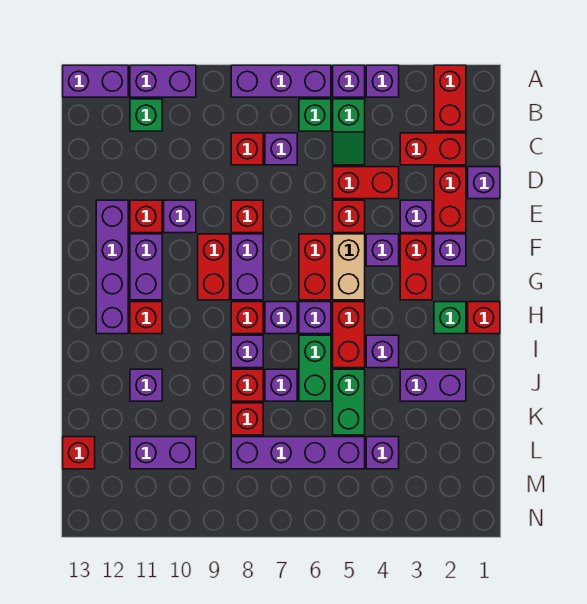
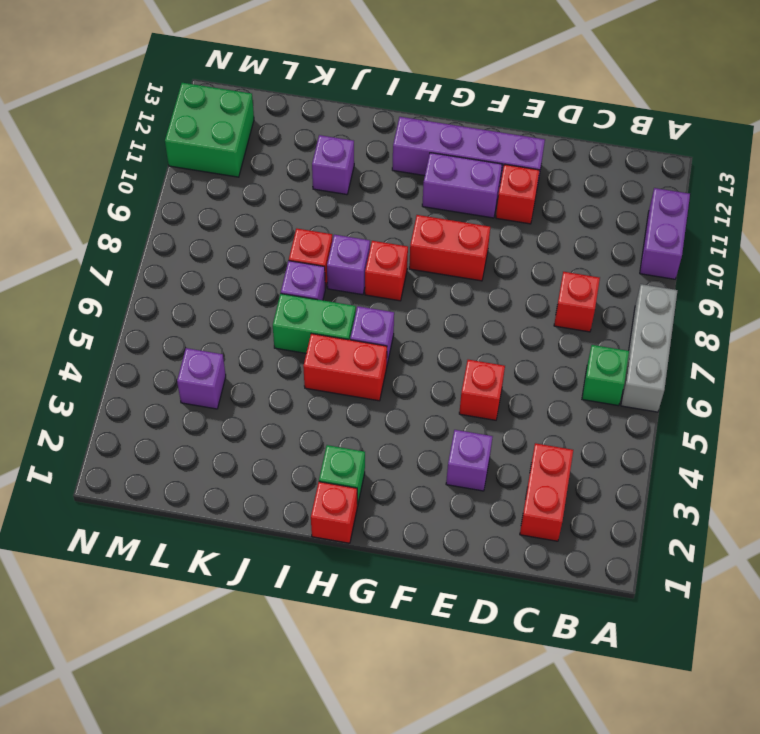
grey brick A6:A8 level 1 -> purple brick A6:A8 level 1
green brick M11:N12 level 1 -> none
none -> red brick A2:B2 level 1
none -> purple brick A4 level 1
none -> purple brick A5 level 1
none -> purple brick A12:A13 level 1

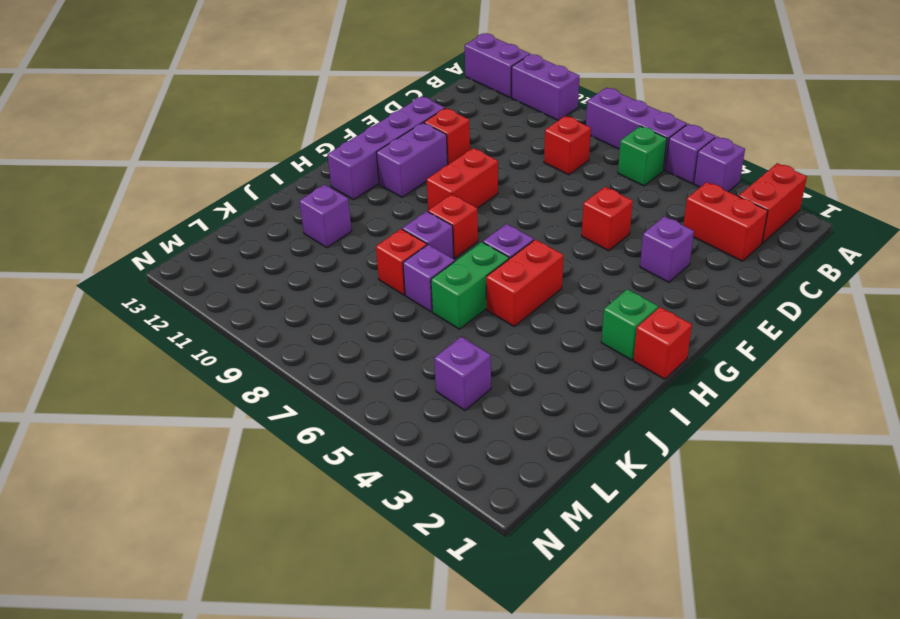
none -> green slope B5:C5 level 1 top B
none -> green brick B11 level 1
none -> purple brick C7 level 1
none -> purple brick D1 level 1

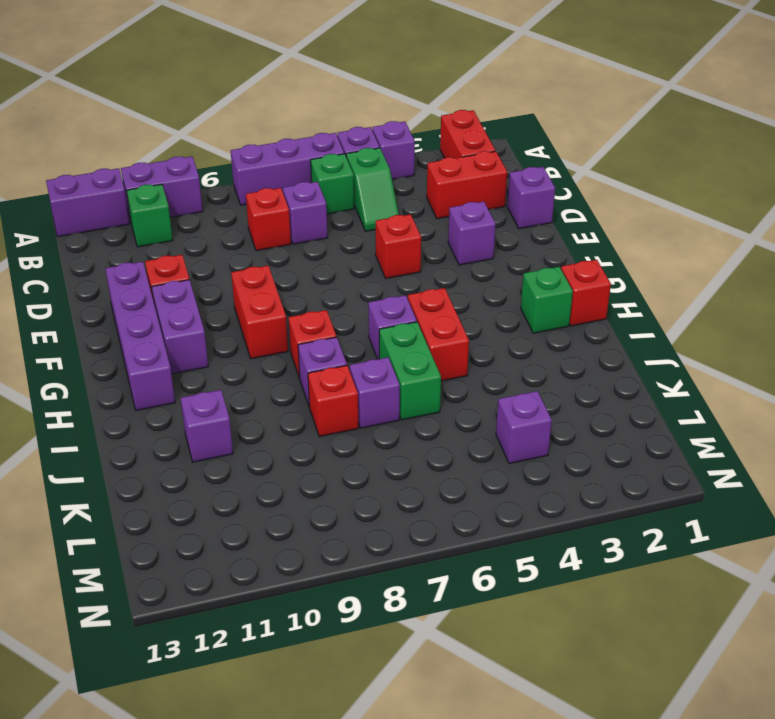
none -> red brick D2:E2 level 1
none -> red brick D4:D5 level 1
none -> red brick E8 level 1
none -> purple brick E10 level 1

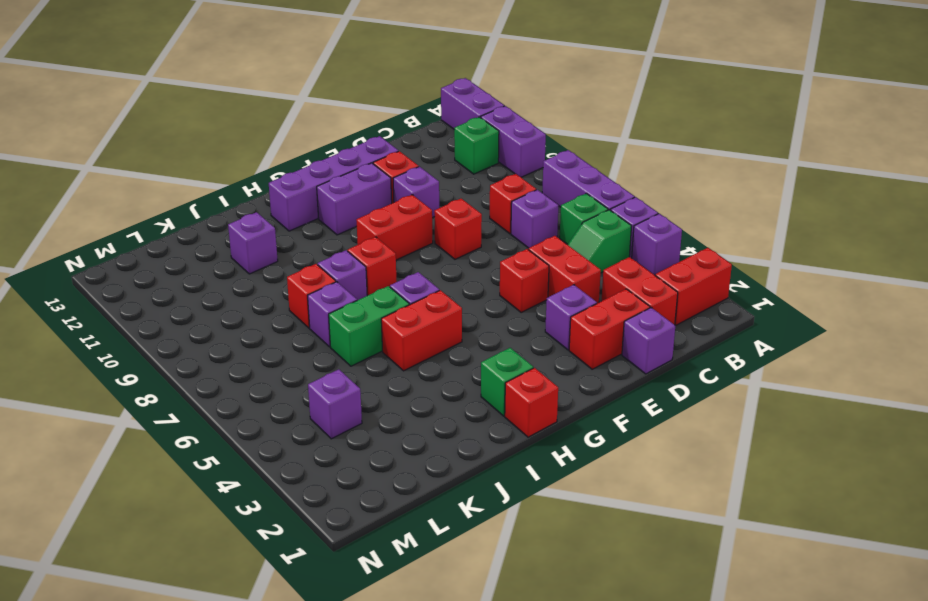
none -> purple brick F2 level 1
none -> red brick F3:G3 level 1
none -> purple brick F4 level 1
none -> tan brick F5:G5 level 1

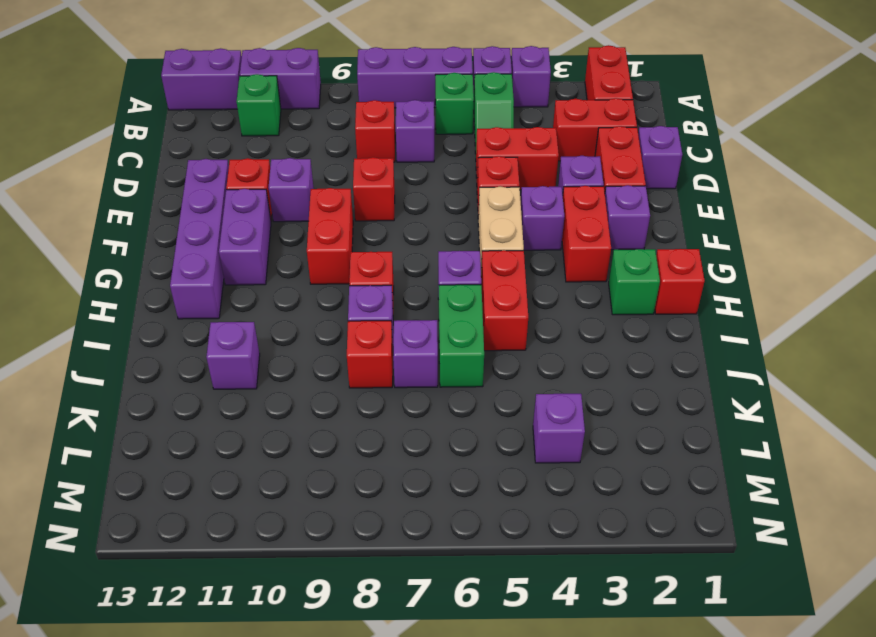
none -> red brick F6:G6 level 1
none -> purple brick F8:G8 level 1
none -> purple brick H7 level 1
none -> red brick H11 level 1

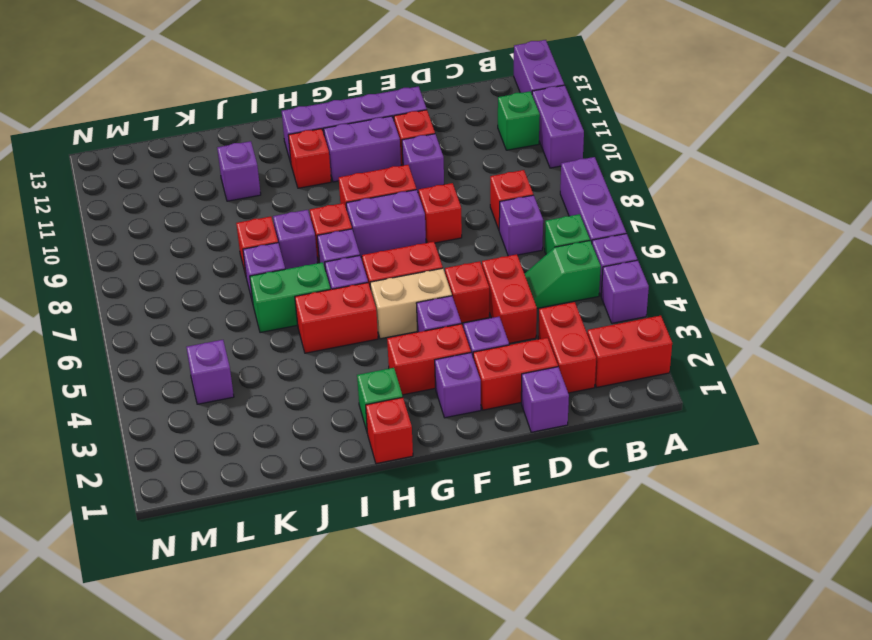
none -> purple brick I4 level 1
none -> purple brick J2:J3 level 1
none -> green brick J5:K5 level 1
none -> red brick K8 level 1

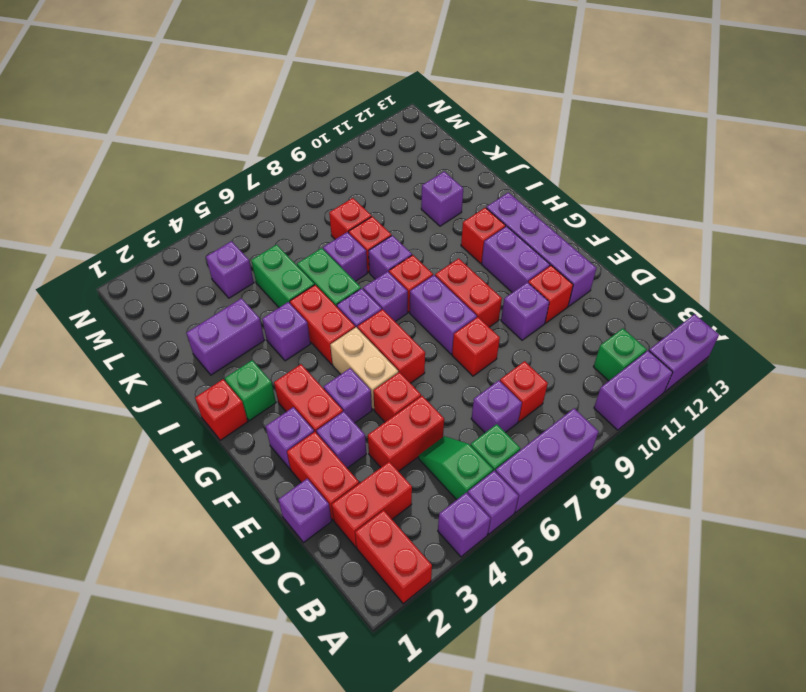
none -> purple brick L5:L8 level 1
none -> purple brick L10:L11 level 1
none -> red brick L13 level 1

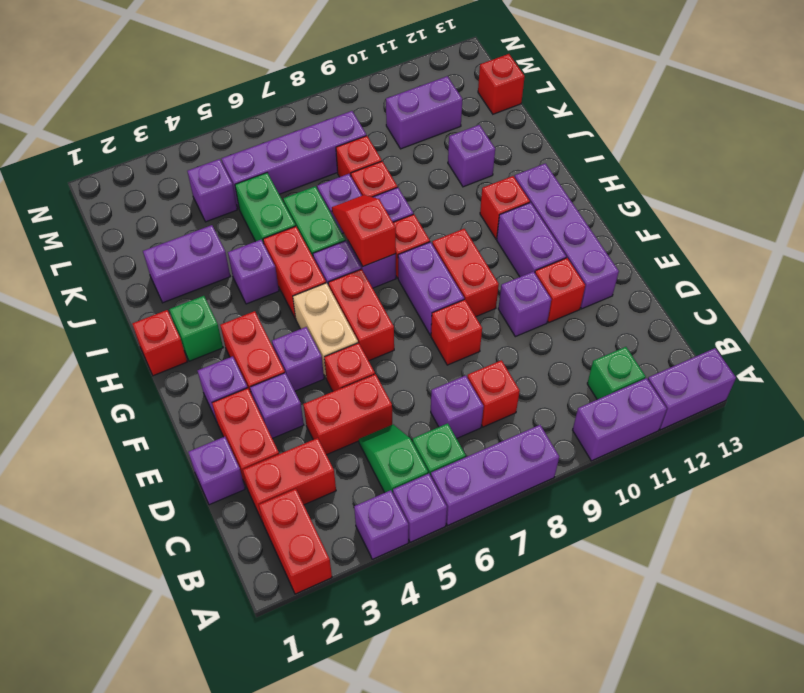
red slope H7:I7 level 2 top H -> none

